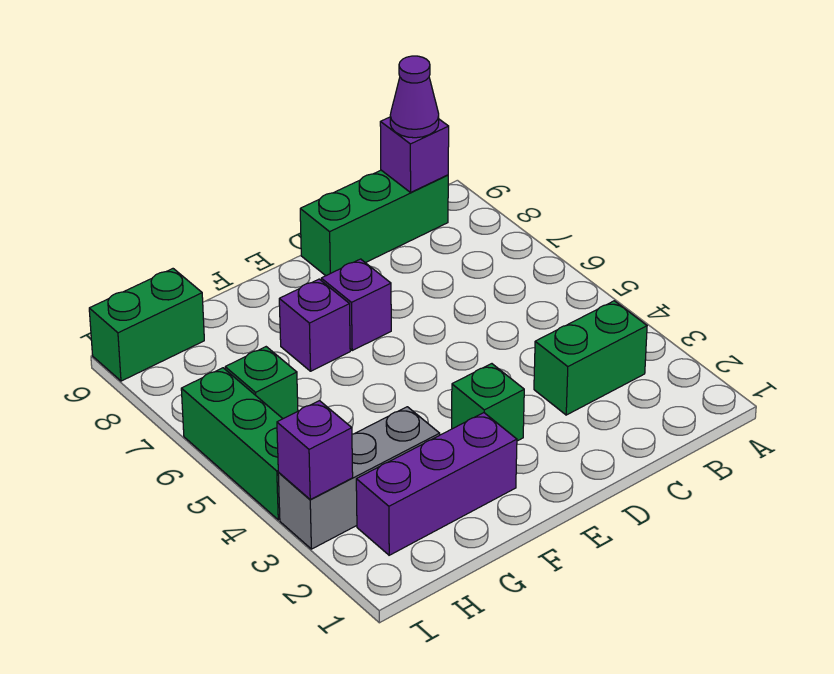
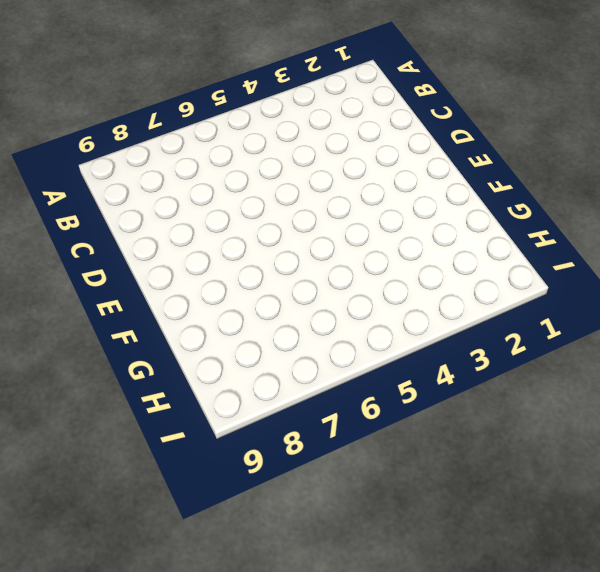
none -> green brick B3:C3 level 1
none -> green brick B9:D9 level 1
none -> green brick E3 level 1

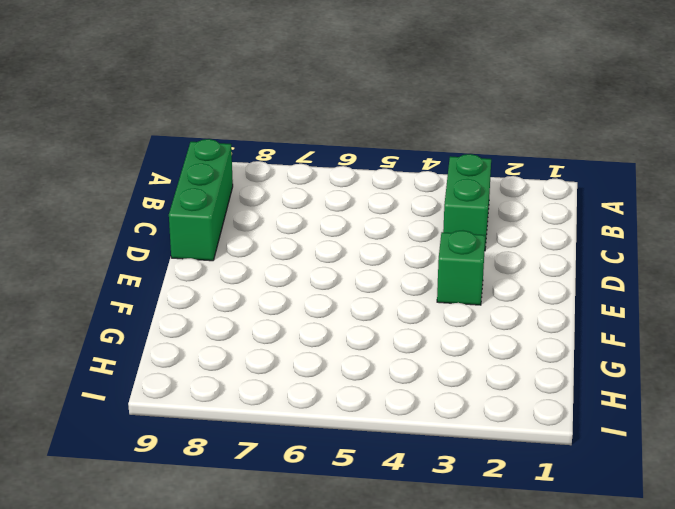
none -> purple brick E7 level 1
none -> purple brick F2:H2 level 1
none -> purple brick F7 level 1

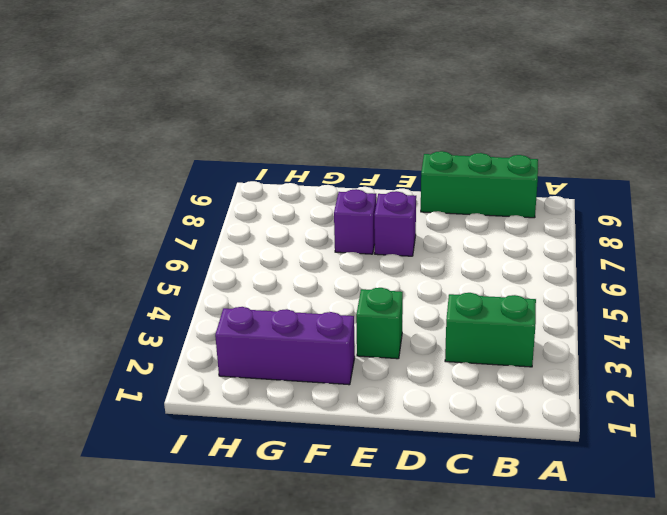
none -> grey brick G3:I3 level 1
none -> green brick H6 level 1
none -> green brick H9:I9 level 1

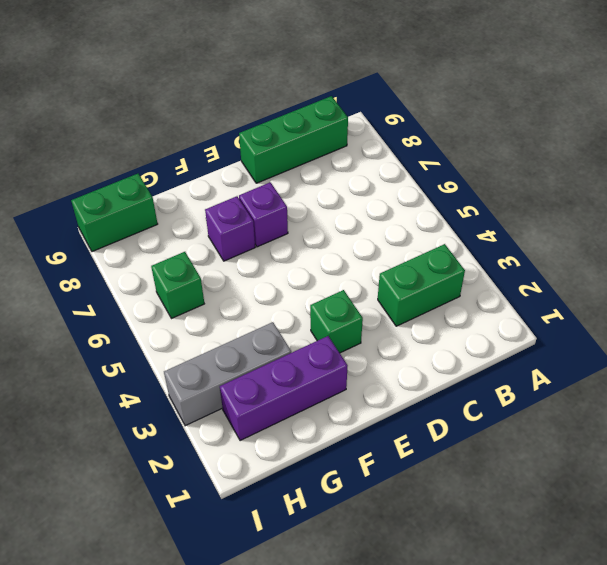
none -> green brick I4:I6 level 1
none -> purple brick B9 level 2
none -> purple brick I3 level 2

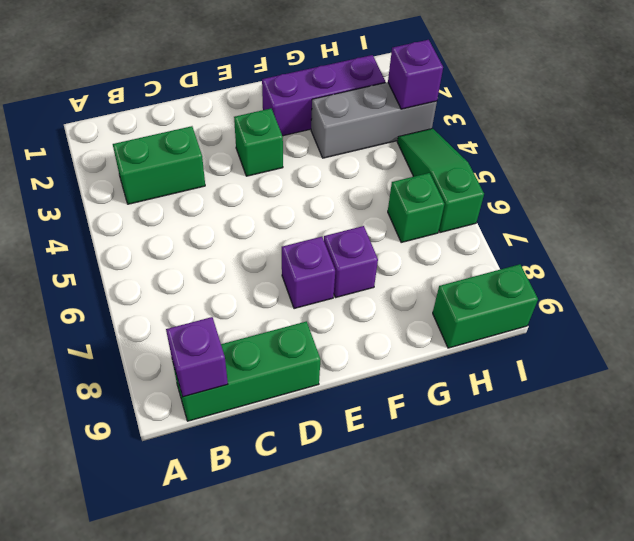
green slope I4:I6 level 1 top 6 -> green brick I4:I6 level 1
none -> purple cone B9 level 3

